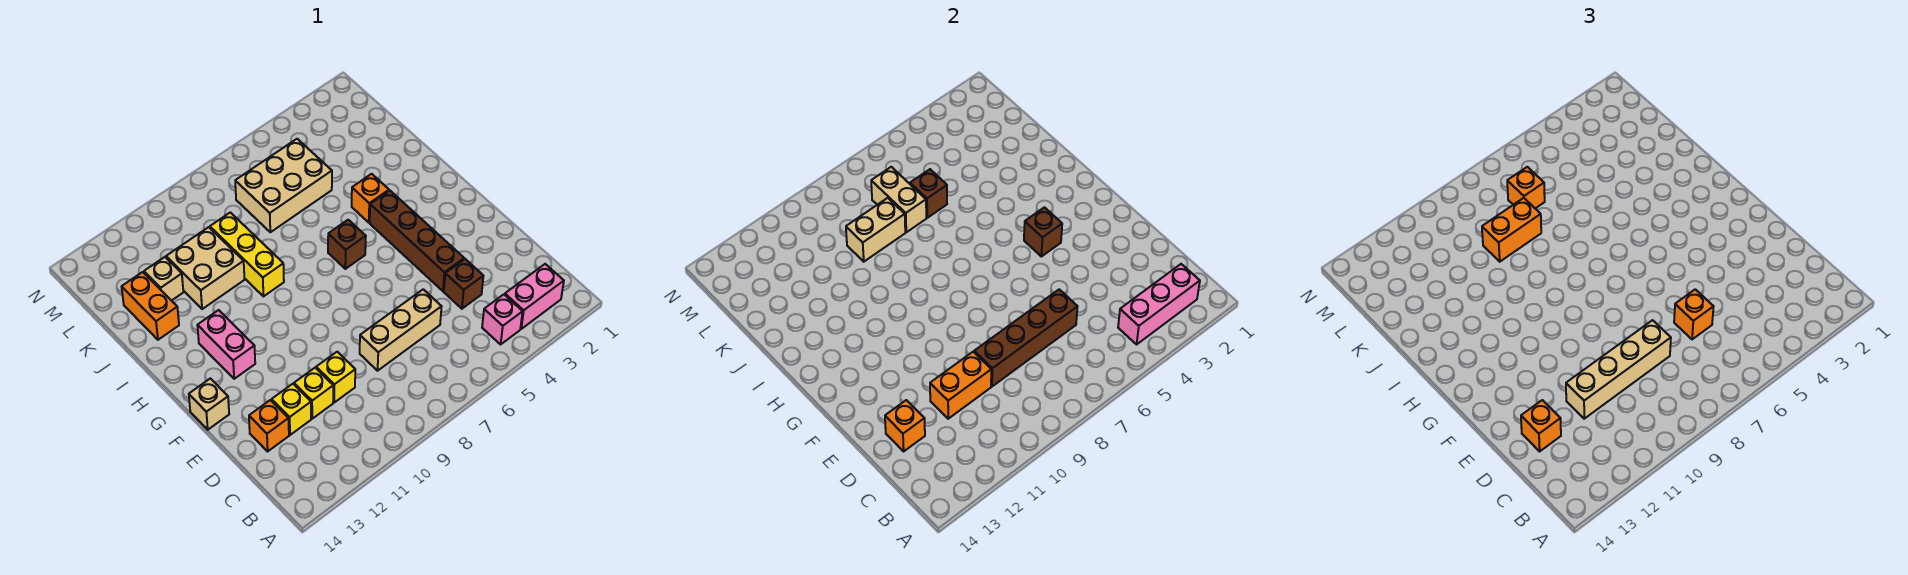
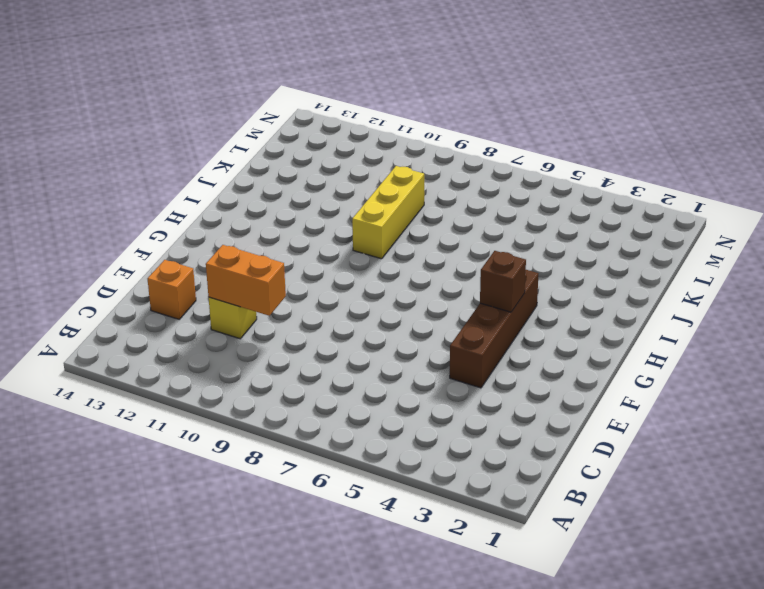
none -> pink brick B2:B3 level 1
none -> pink brick B4 level 1
none -> brown brick D4 level 1
none -> tan brick D6:D8 level 1

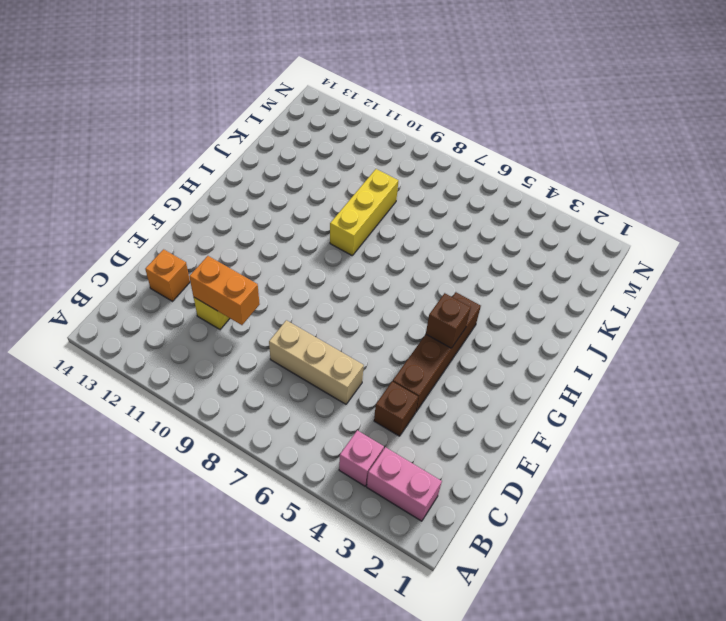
none -> yellow brick D10 level 1
none -> yellow brick D12 level 1
none -> tan brick F14 level 1
none -> pink brick G12:H12 level 1

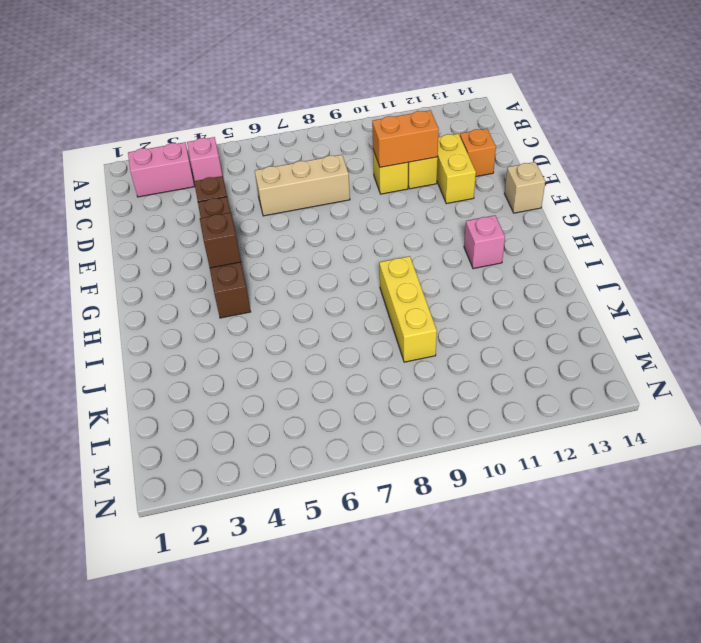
yellow brick D12:E12 level 1 -> yellow brick D12 level 1
pink brick H12 level 1 -> pink brick G12:H12 level 1
none -> brown brick H6 level 1
none -> orange brick I4 level 1
none -> tan brick J10:K11 level 1
none -> orange brick J13:K13 level 1

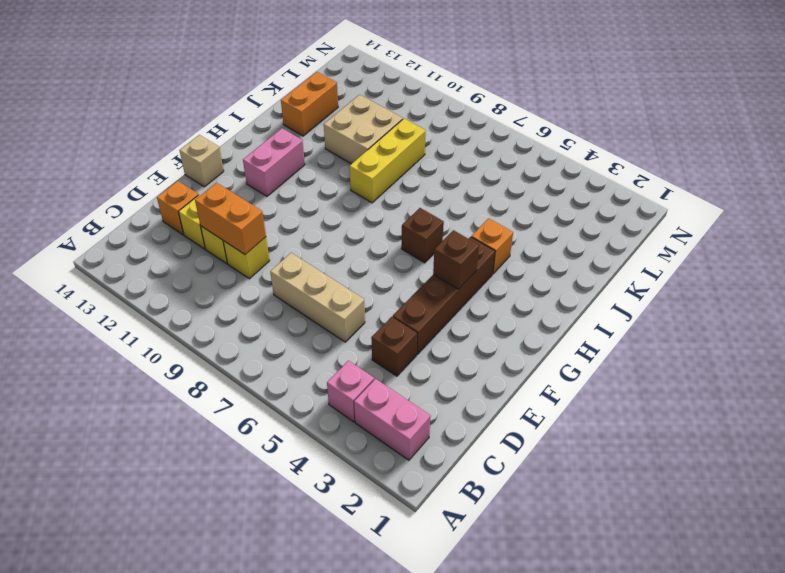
none -> tan brick K5:L7 level 1
none -> tan brick K12 level 1
none -> pink brick B2:B4 level 2
none -> brown brick D6:D9 level 2

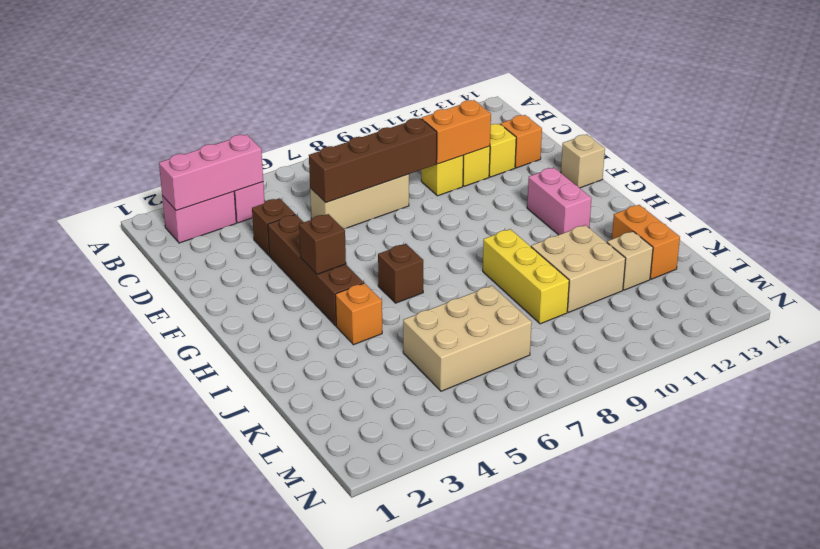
none -> orange brick D13 level 2
none -> brown brick K6 level 2
none -> tan brick K7:L7 level 2
none -> tan brick K8:K9 level 2

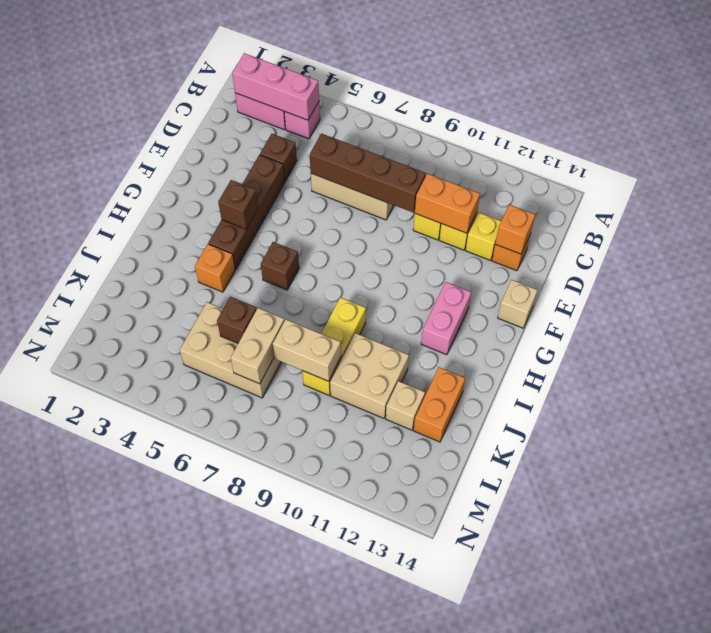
none -> orange brick D6 level 3
none -> tan brick D8:D11 level 3
none -> orange brick D13 level 3
none -> orange brick K8:K9 level 3

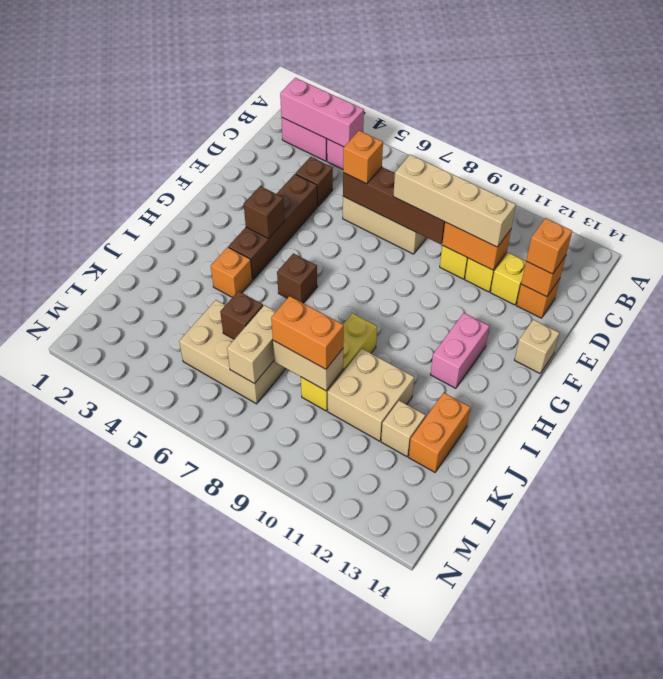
none -> orange brick L7 level 3

